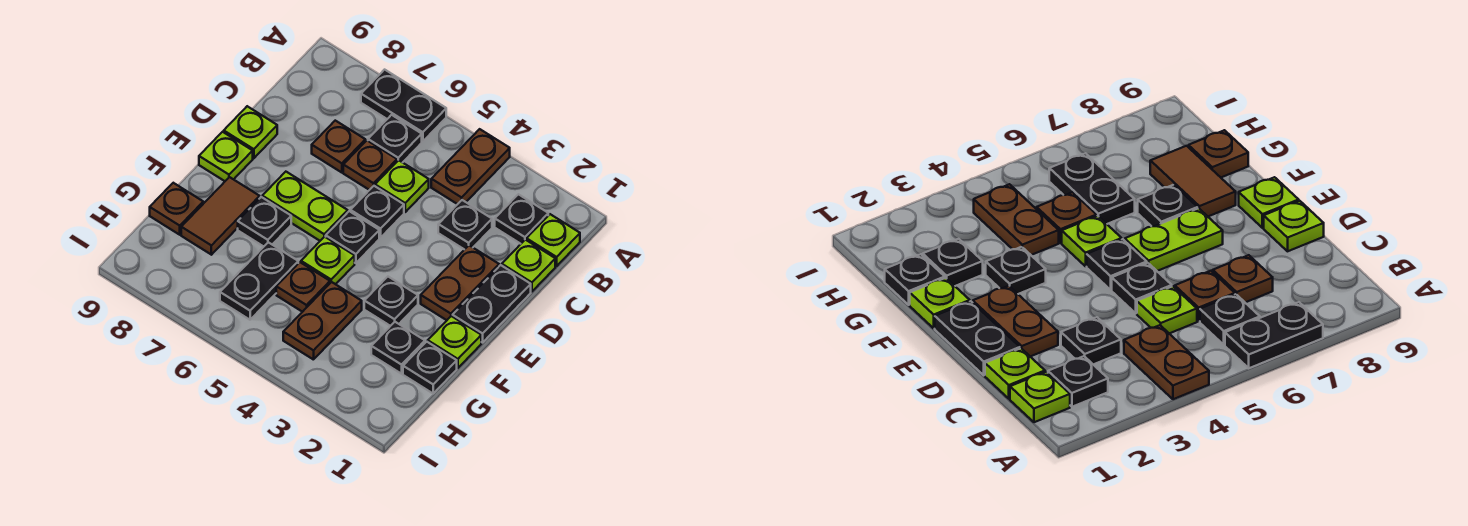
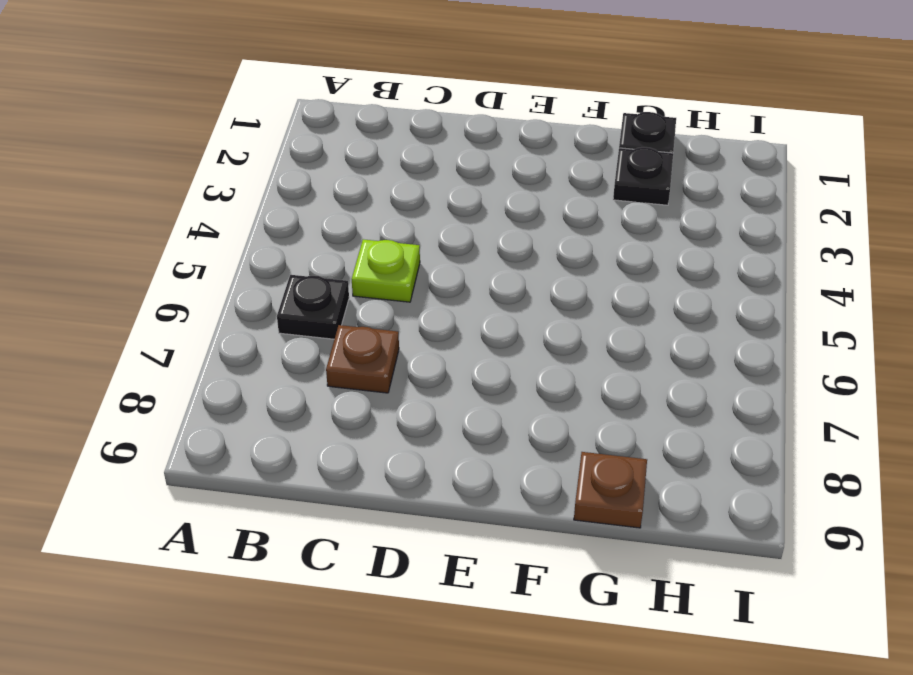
none -> brown plate A4:B4 level 1
none -> black plate A6:A7 level 1
none -> lime plate B1 level 1

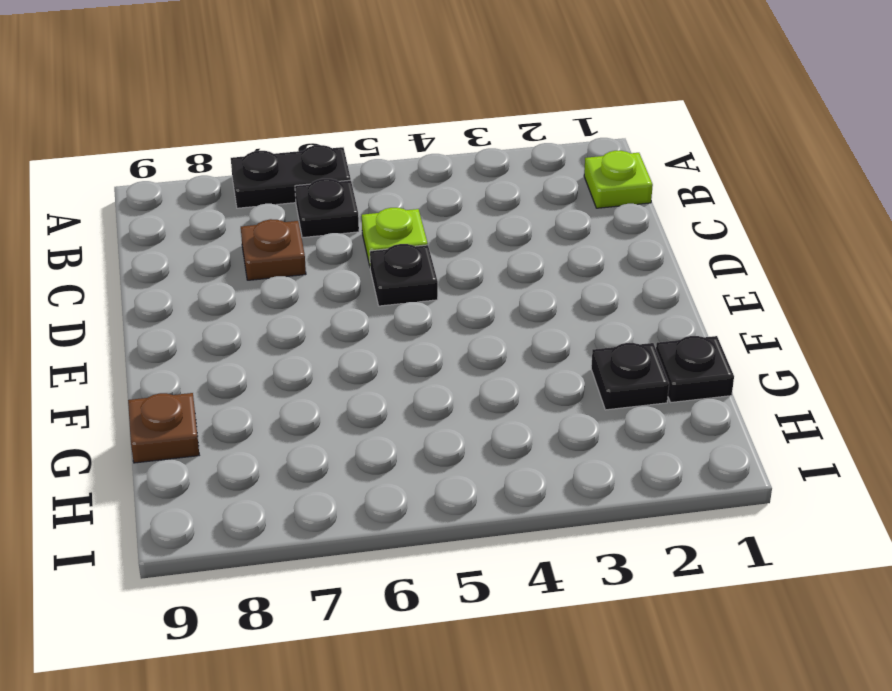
none -> brown plate A4:B4 level 1
none -> black plate B2 level 1
none -> lime plate C1 level 1

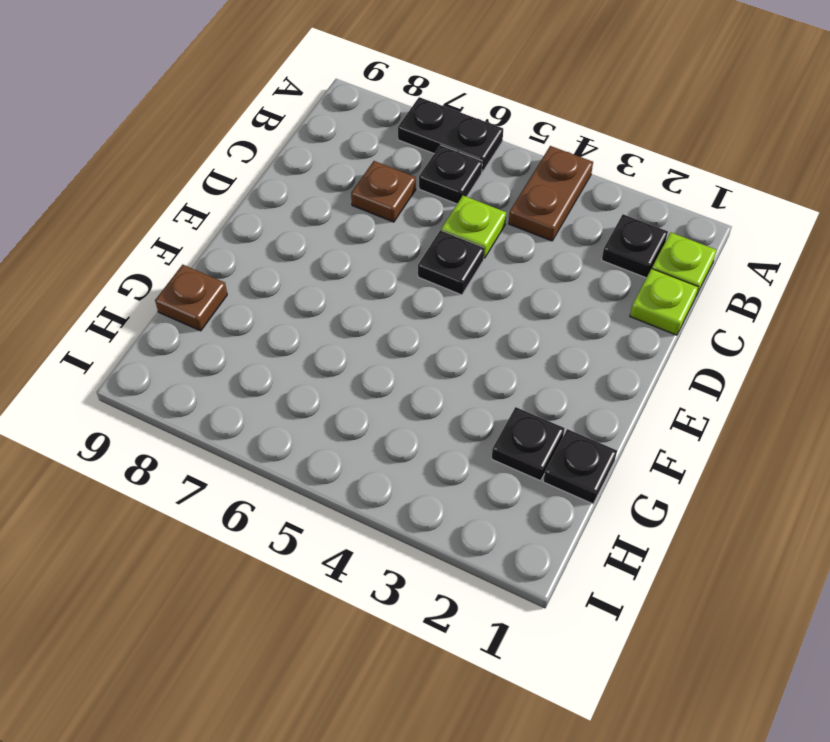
none -> black plate C3 level 1
none -> brown plate C6 level 1
none -> black plate D1:E1 level 1

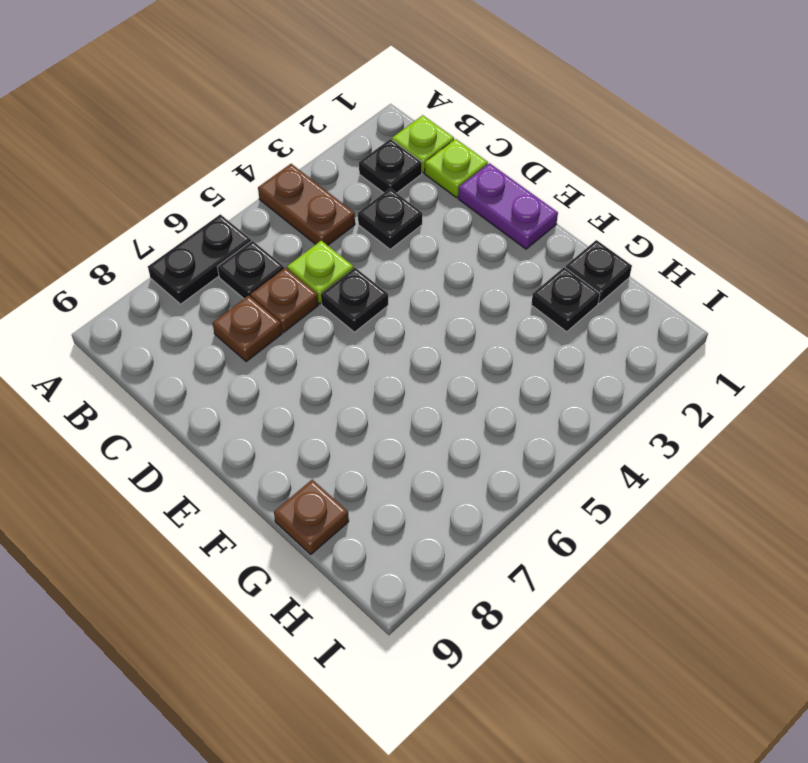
purple plate D1:E1 level 1 -> black plate D1:E1 level 1
none -> brown plate D2:E2 level 1
none -> lime plate D9 level 1
none -> black plate E5 level 1

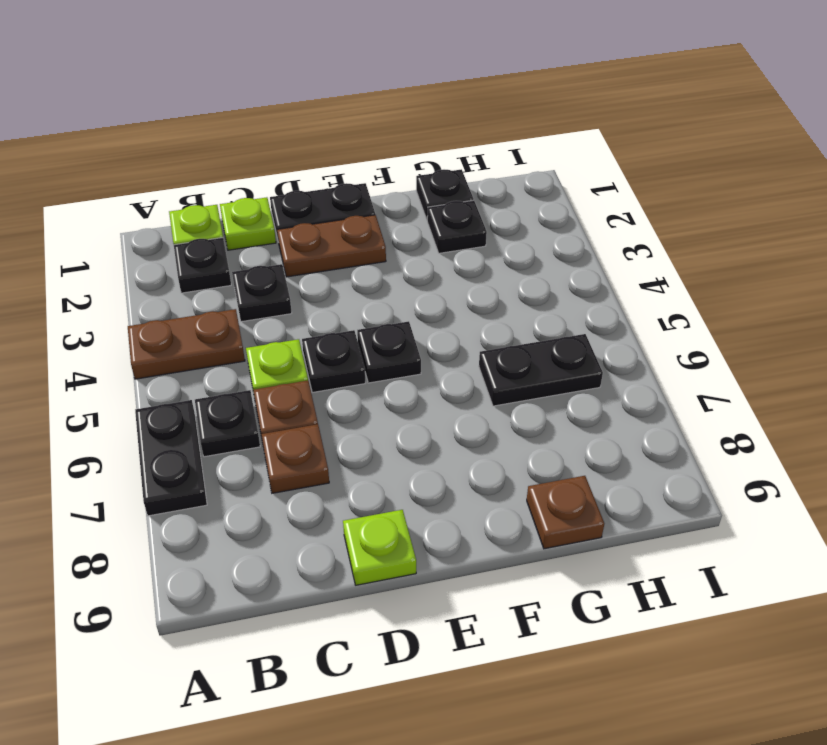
none -> lime plate E6:E7 level 1
none -> lime plate E9 level 1
none -> lime plate F1 level 1

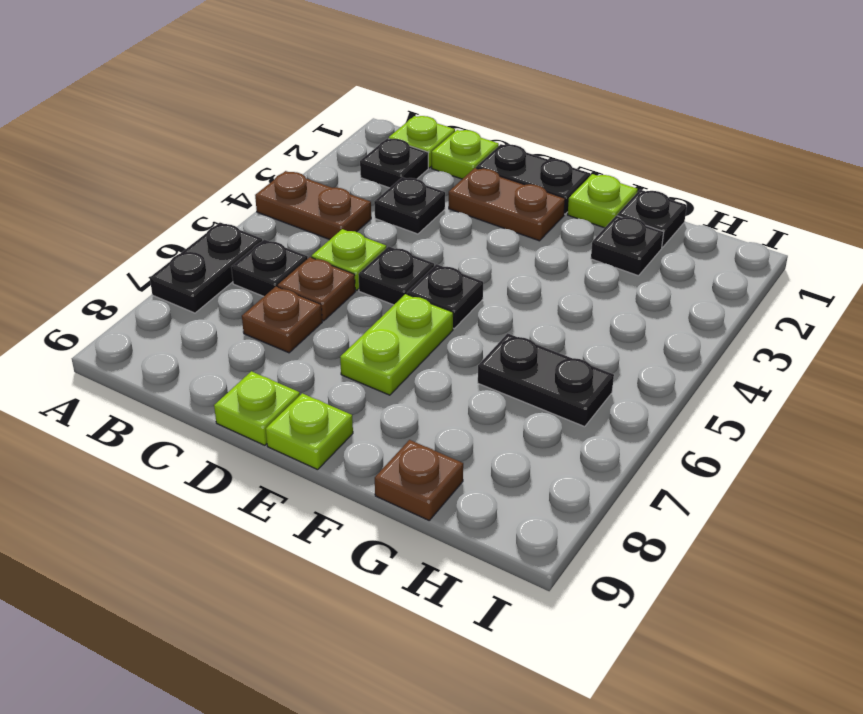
none -> black plate F3 level 1
none -> lime plate F5 level 1
none -> black plate F7 level 1

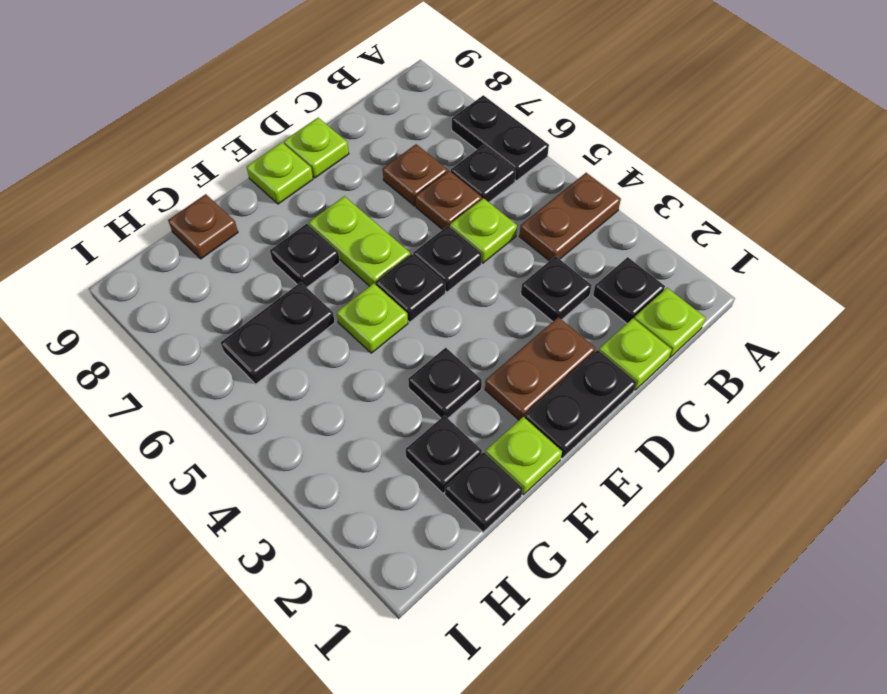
none -> brown tile F8:G8 level 1
none -> brown plate G4:H4 level 1
none -> brown plate G5 level 1

